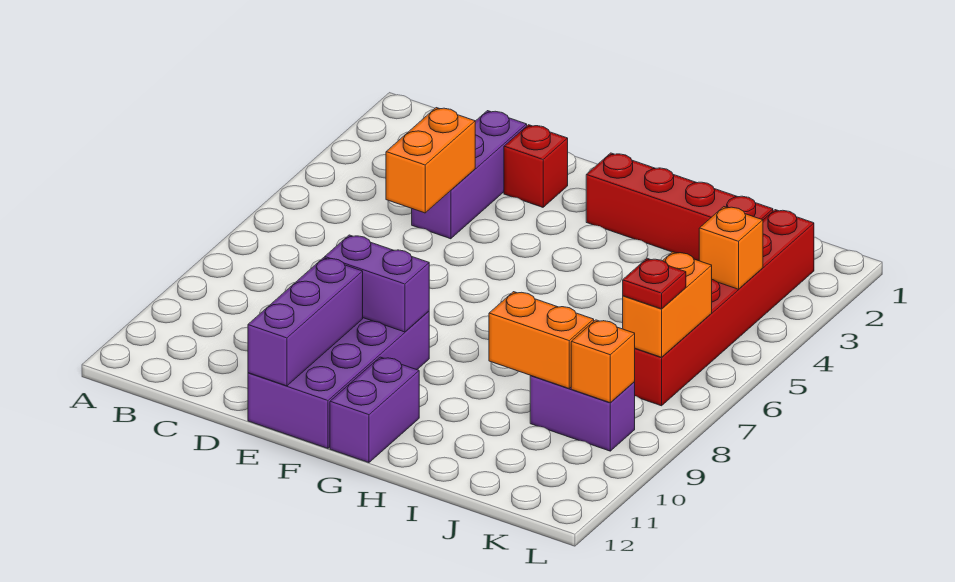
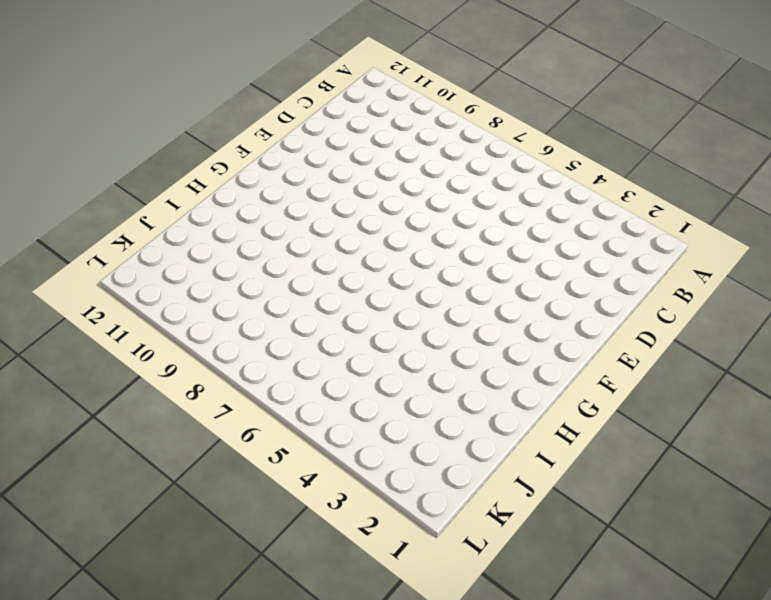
none -> purple brick D2:D4 level 1
none -> red brick E2 level 1
none -> purple brick E9:F12 level 1

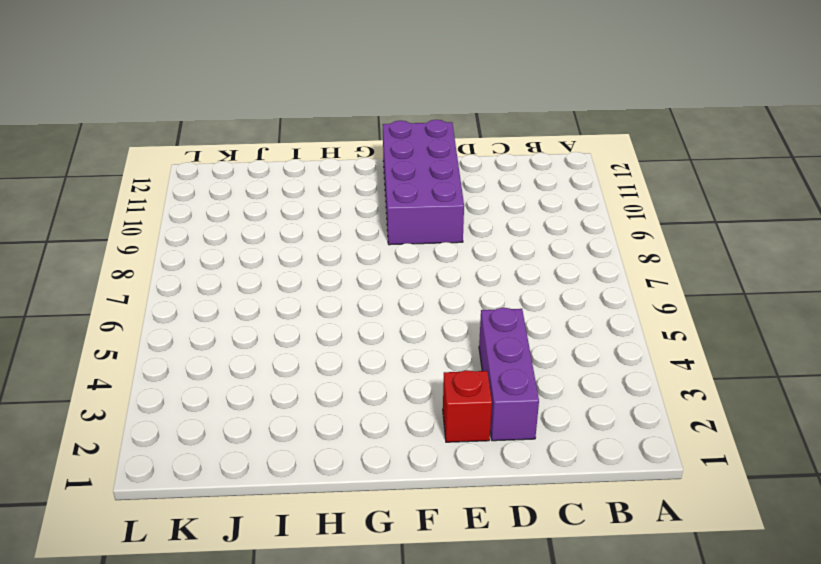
none -> red brick G2:J2 level 1
none -> purple brick G11:G12 level 1
none -> purple brick J9:K9 level 1

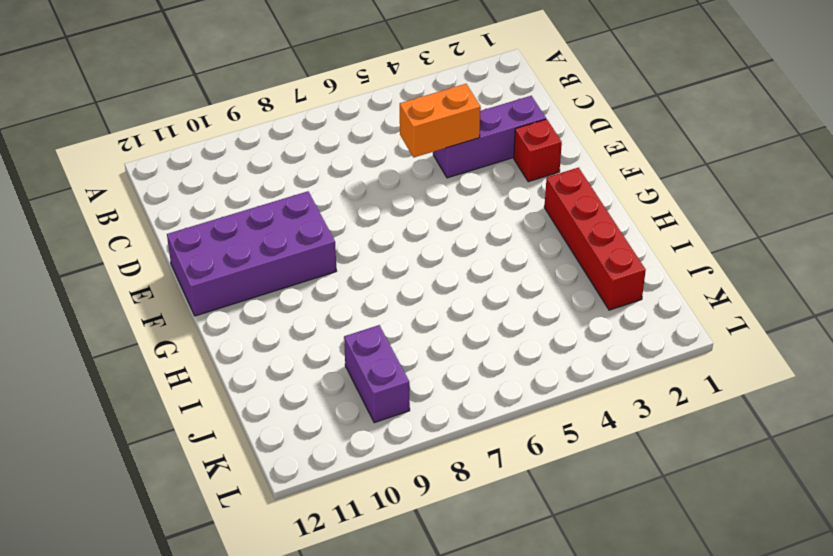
none -> purple brick G11:G12 level 1
none -> red brick K2:K7 level 1
none -> purple brick E9:F9 level 2

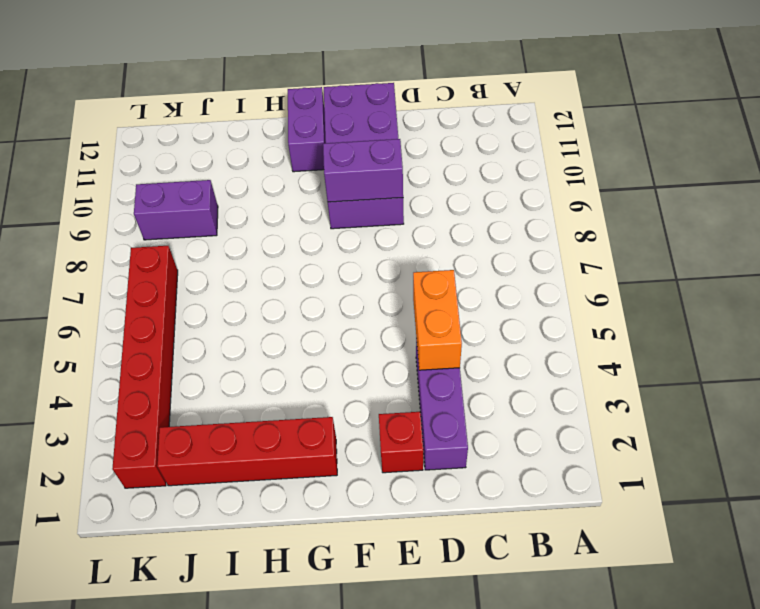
none -> purple brick E10:E12 level 2
none -> orange brick I9:J9 level 2
none -> orange brick K4 level 2

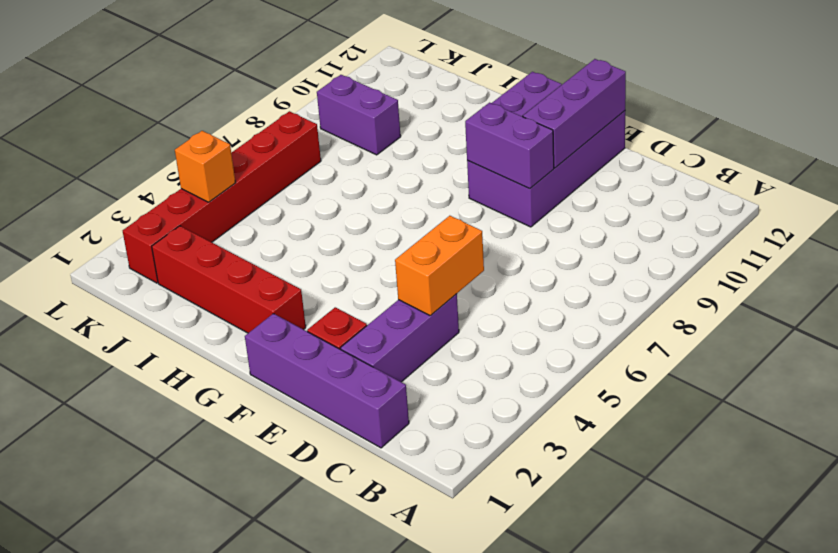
purple brick C1:F1 level 1 -> none
none -> orange brick I9:J9 level 2
none -> orange brick K6:K7 level 2
none -> orange brick K9 level 2

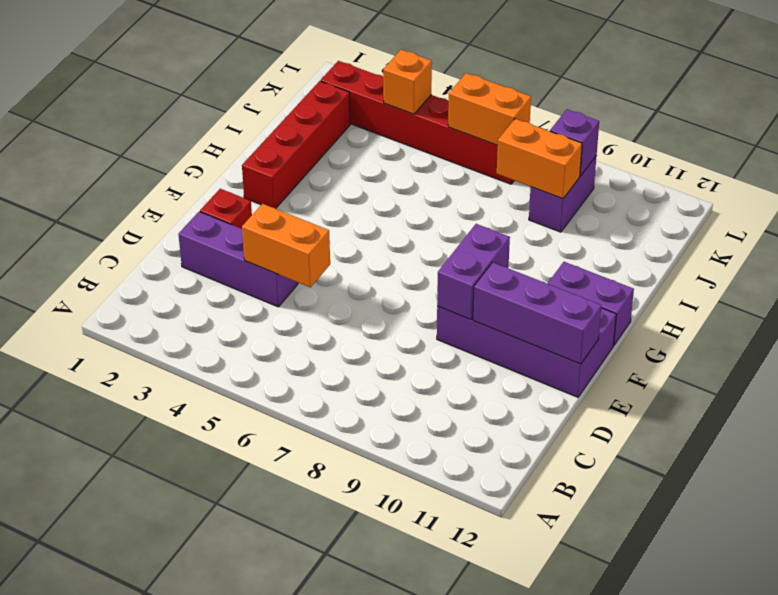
orange brick J8:J9 level 2 -> orange brick I9:J9 level 2
purple brick K9 level 2 -> orange brick K9 level 2
none -> red plate K7 level 3

